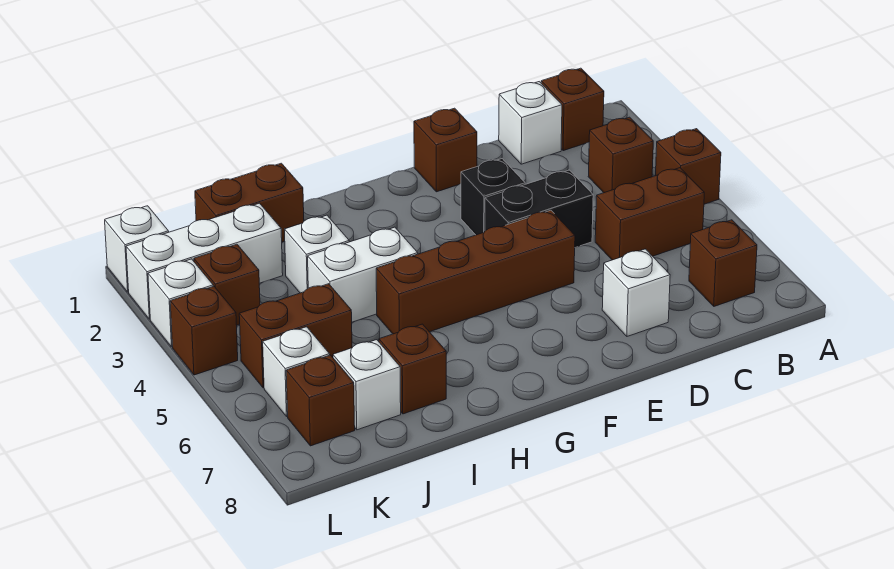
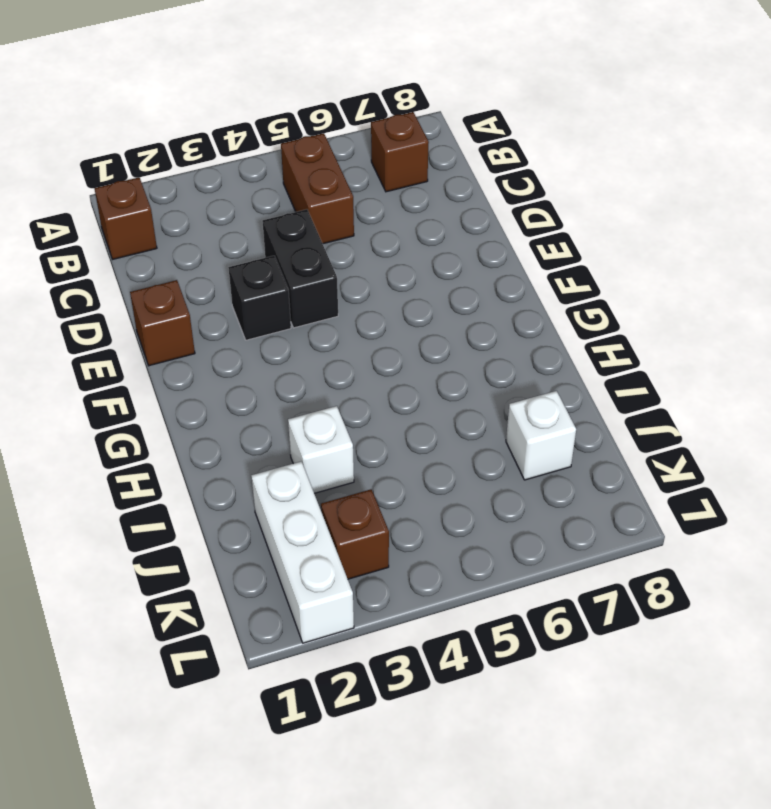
none -> brown brick A4 level 1
none -> brown brick B3 level 1
none -> white brick C1 level 1

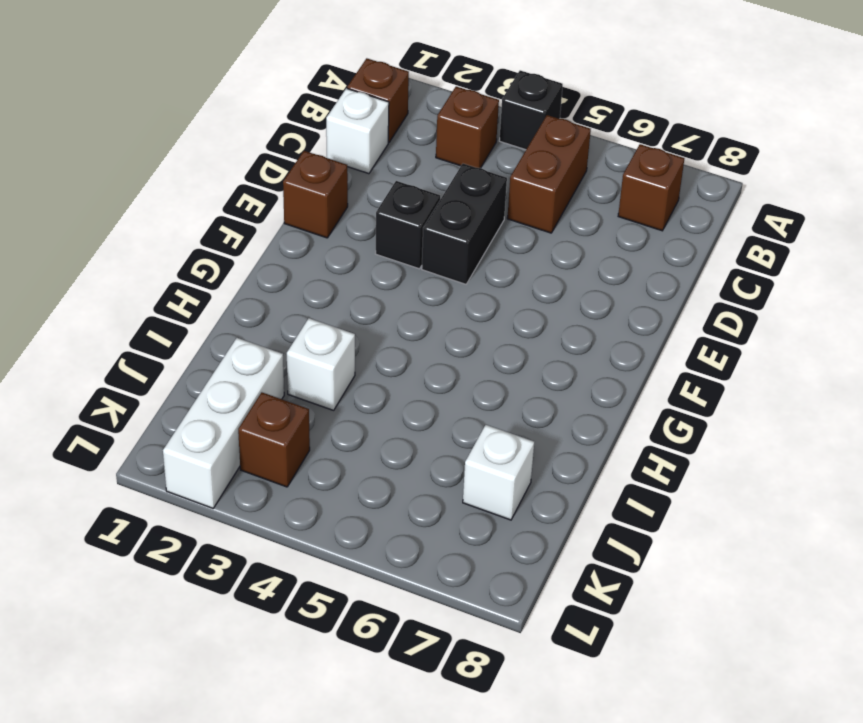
black brick A4 level 1 -> brown brick A4 level 1
none -> white brick D7 level 1
none -> brown brick E5:H5 level 1
none -> white brick H4:I4 level 1

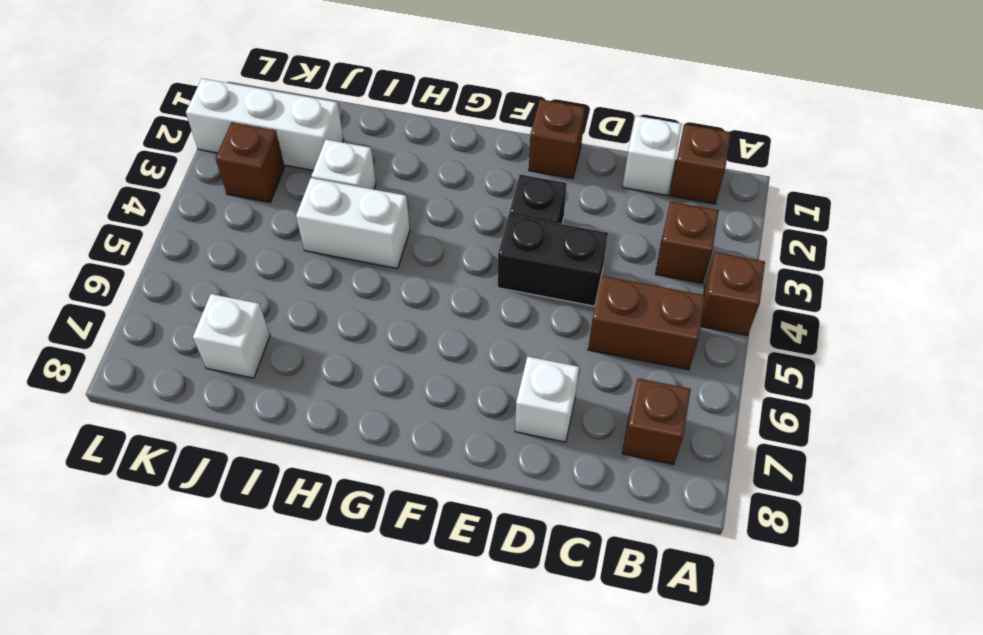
none -> brown brick E5:H5 level 1
none -> brown brick I1:J1 level 1
none -> brown brick I7 level 1

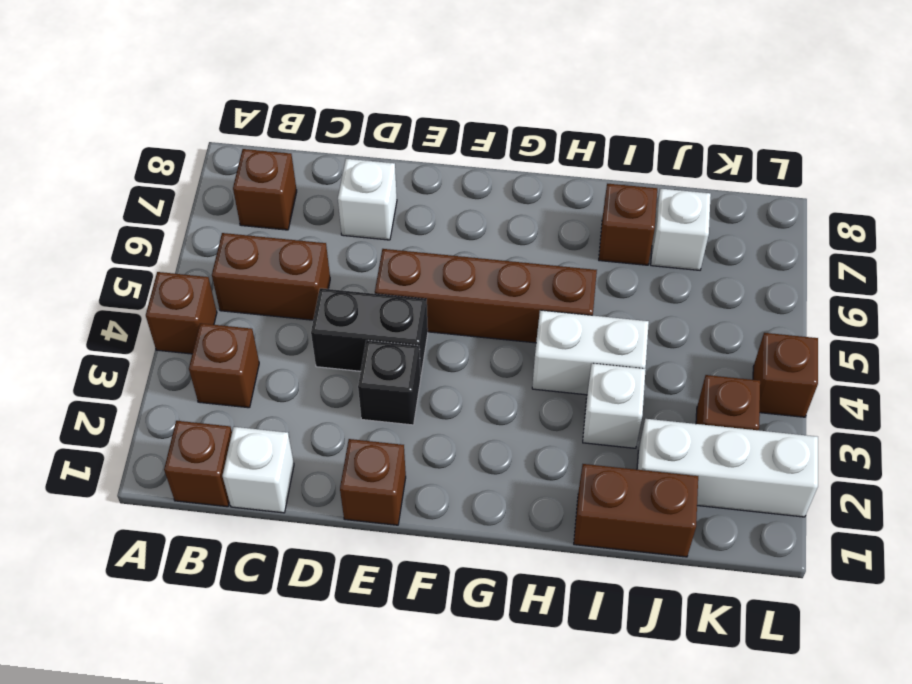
none -> brown brick J5:K5 level 1
none -> white brick K6 level 1
none -> brown brick K7 level 1

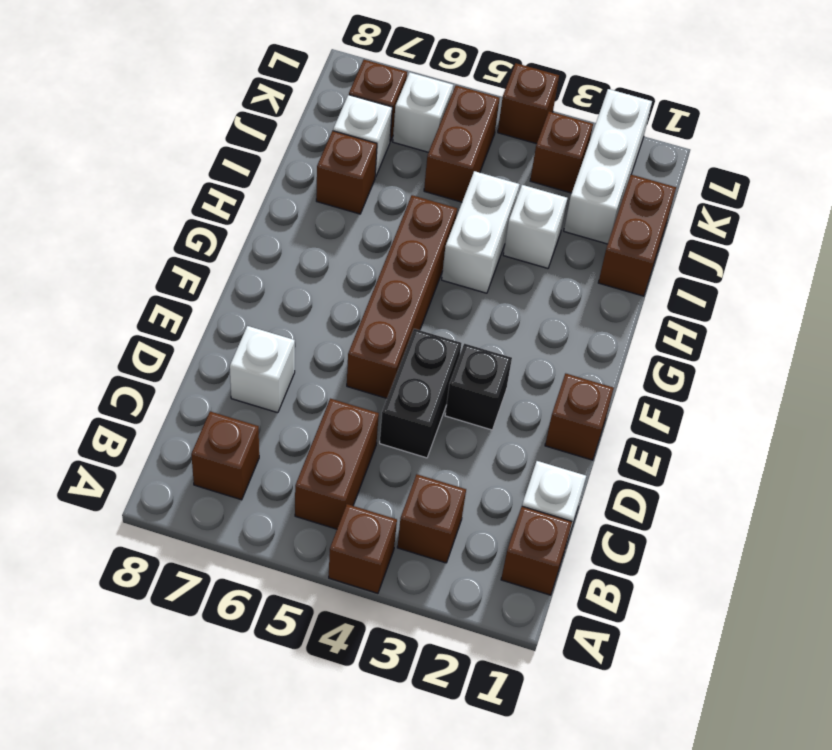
none -> white brick L1 level 1
none -> white brick L3 level 1

